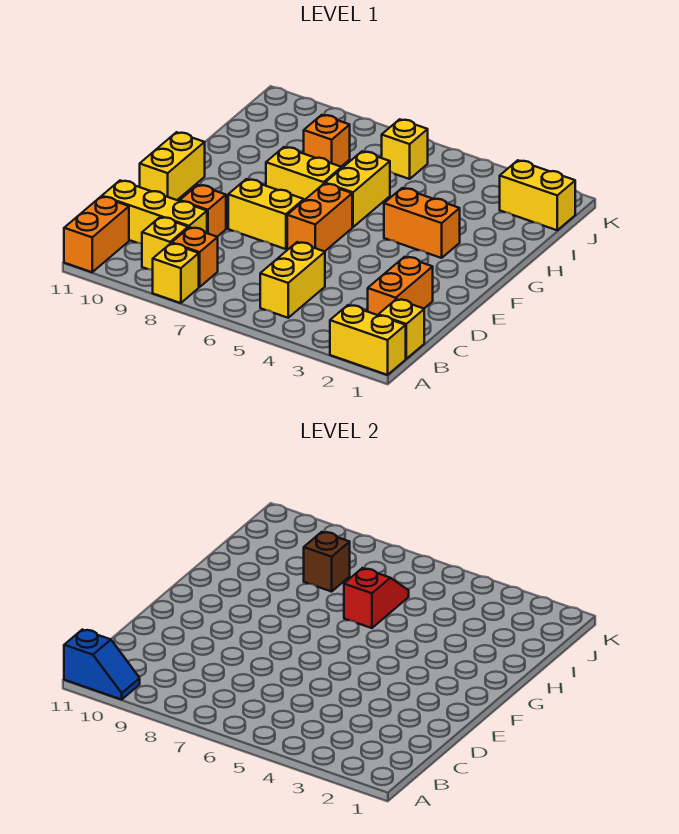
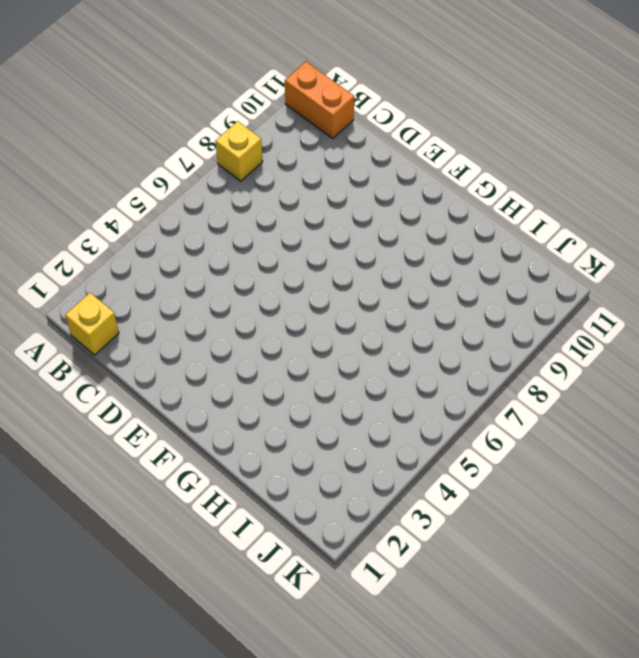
none -> yellow brick A1:A2 level 1
none -> yellow brick B5:C5 level 1
none -> orange brick B8 level 1

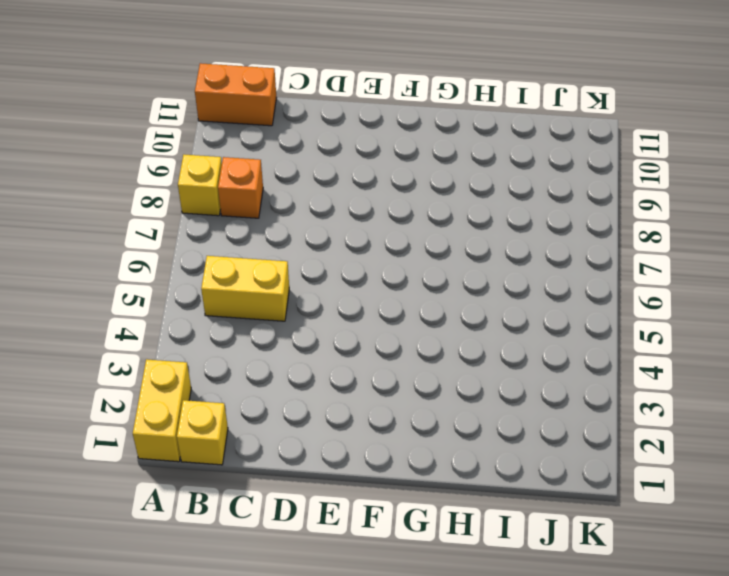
none -> yellow brick B9 level 1
none -> orange brick C2:D2 level 1
none -> yellow brick C9:C11 level 1

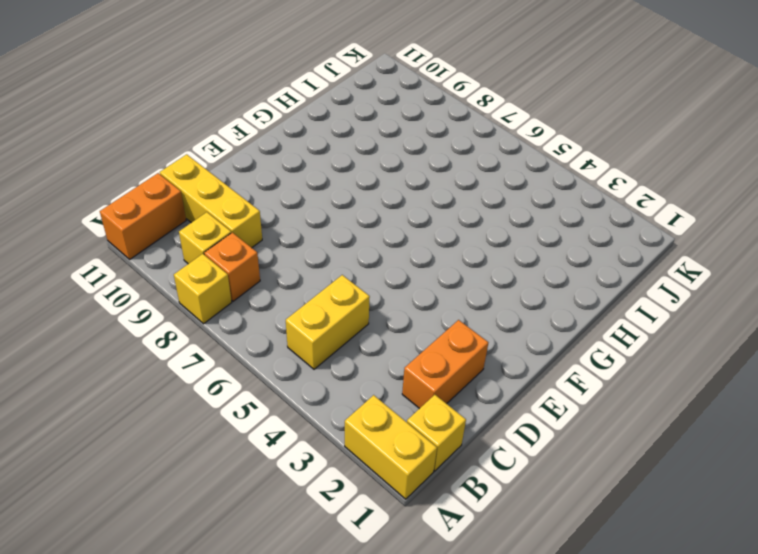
none -> orange brick D9 level 1
none -> orange brick E6:F6 level 1
none -> yellow brick E7:E8 level 1

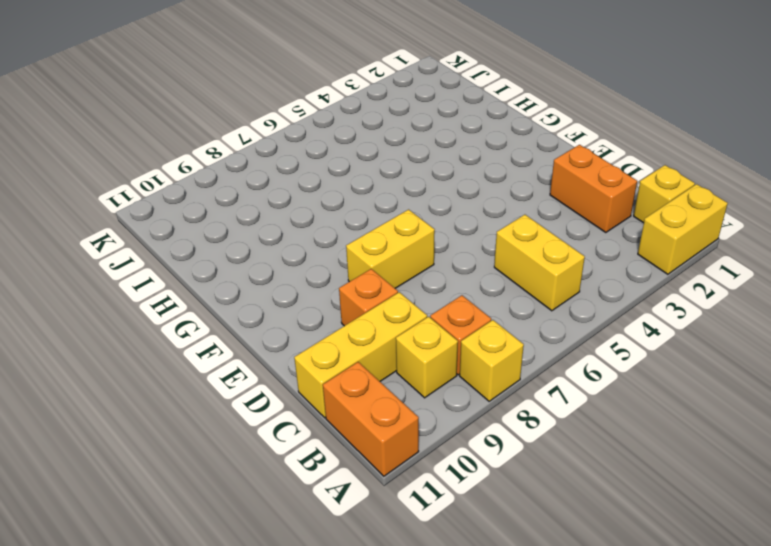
none -> orange brick E6:F6 level 1
none -> yellow brick E11:F11 level 1
none -> orange brick G3:G4 level 1

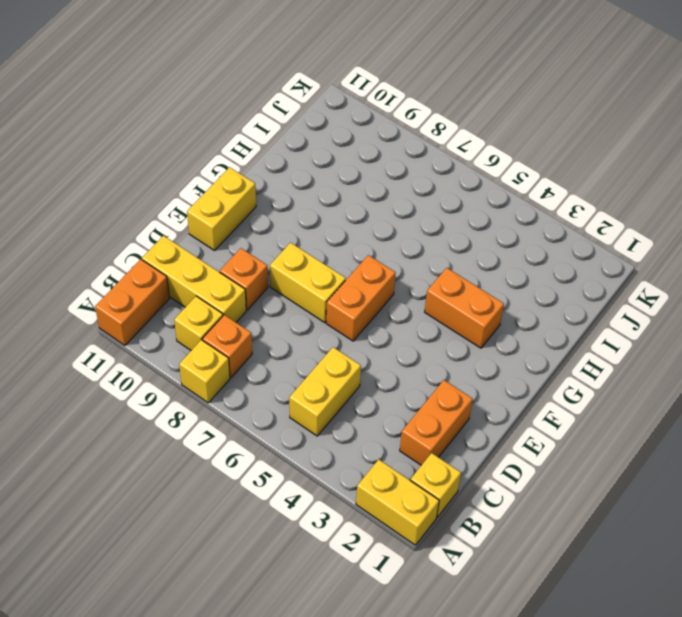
none -> yellow brick G6:H6 level 1
none -> yellow brick G7:G8 level 1
none -> orange brick I8 level 1

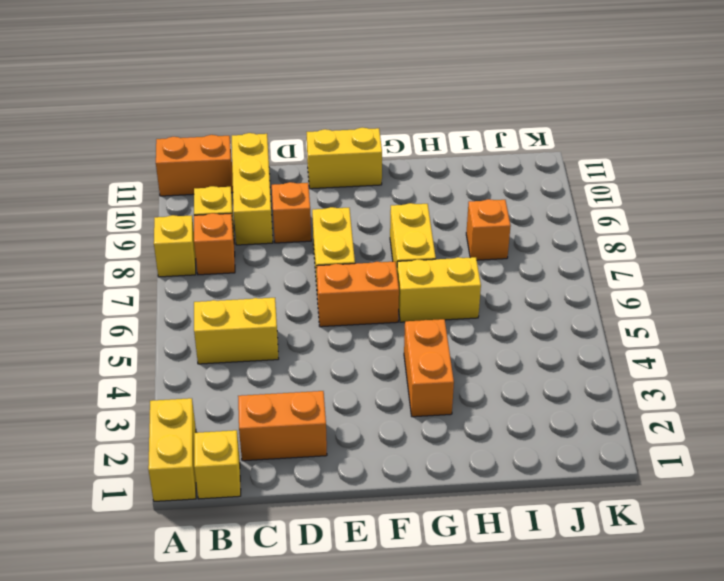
none -> yellow brick J1:J2 level 1
none -> yellow brick J6 level 1
none -> blue slope A10:A11 level 2 top 11

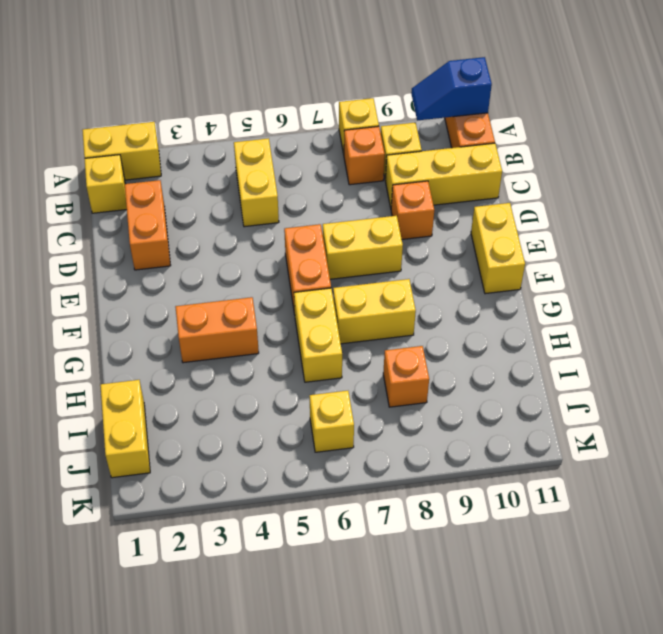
yellow brick I1:J1 level 1 -> yellow brick J1:J2 level 1
none -> red slope H6:I6 level 2 top H
none -> brown brick I8 level 2

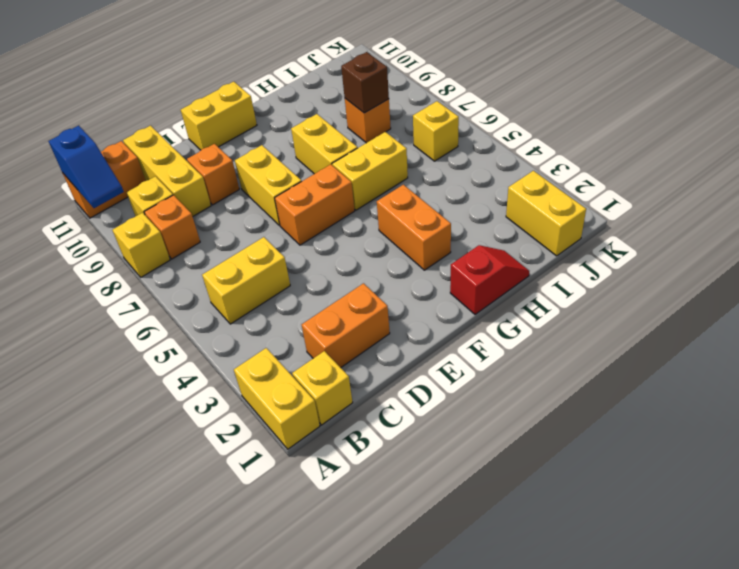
red slope G1:H1 level 1 top G -> red slope H6:I6 level 2 top H

